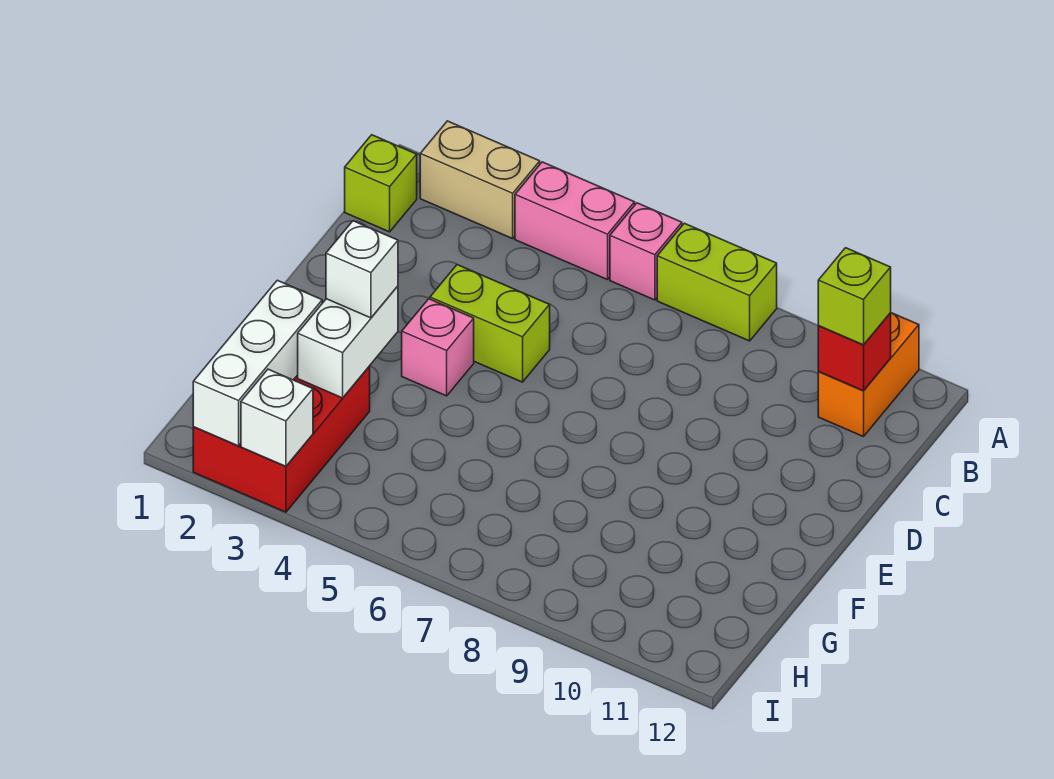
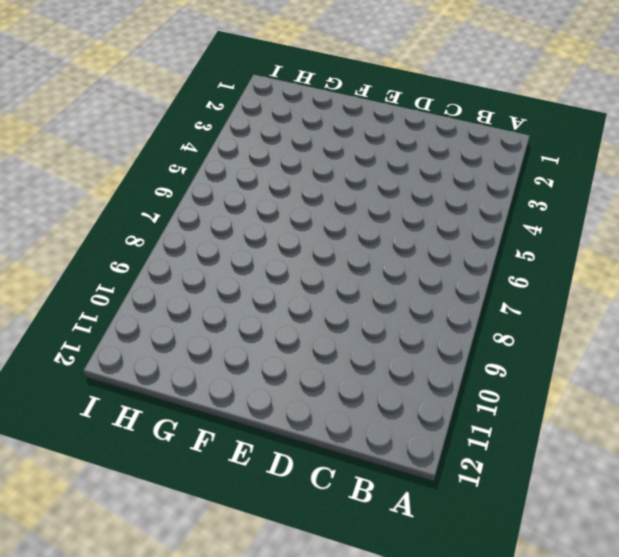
none -> tan brick A2:A3 level 1
none -> pink brick A4:A5 level 1
none -> pink brick A6 level 1

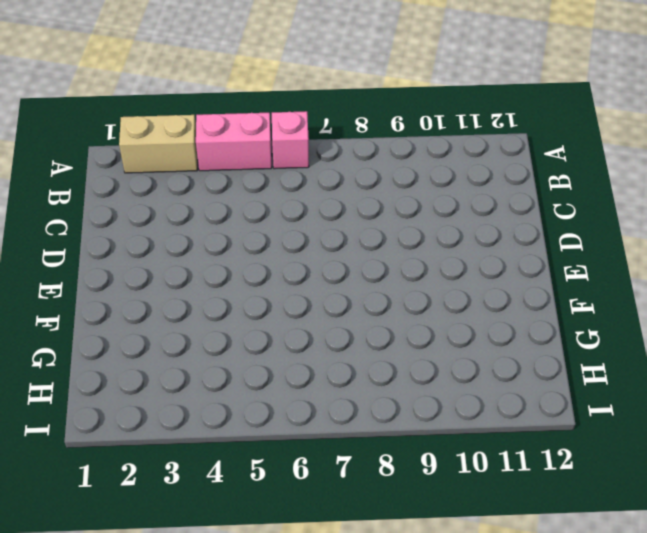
none -> lime brick A7:A8 level 1
none -> orange brick A11:B11 level 1
none -> lime brick B1 level 1

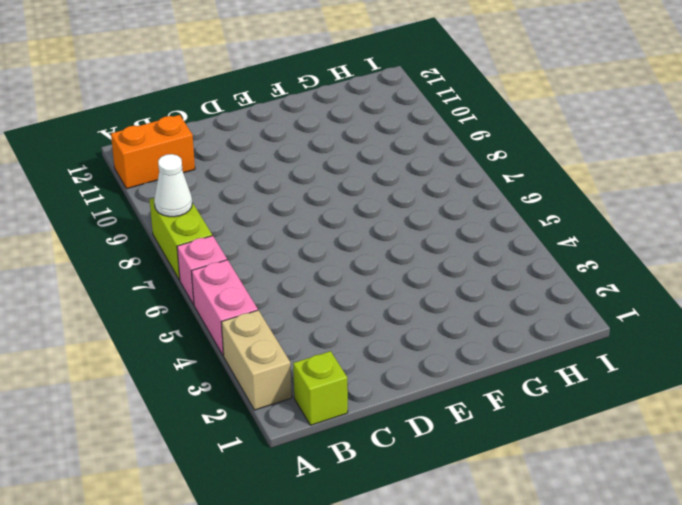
white cone A8 level 2 -> none
none -> lime brick D4:D5 level 1
none -> pink brick E4 level 1
none -> red brick G2:I3 level 1

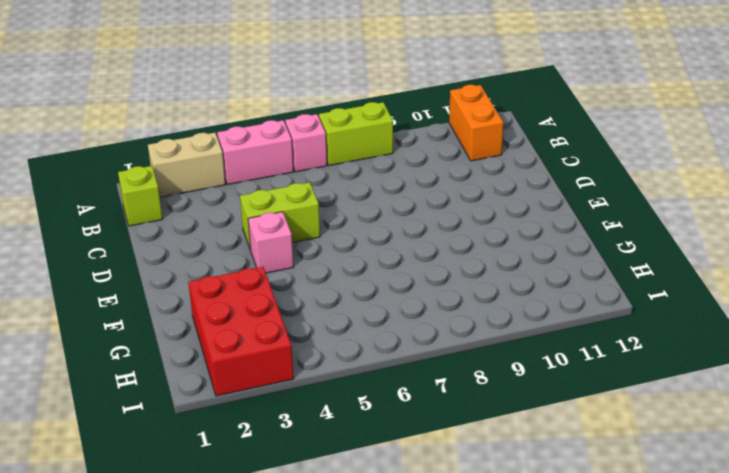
none -> red brick B11 level 2
none -> white brick F3:G3 level 2
none -> white brick G2:I2 level 2

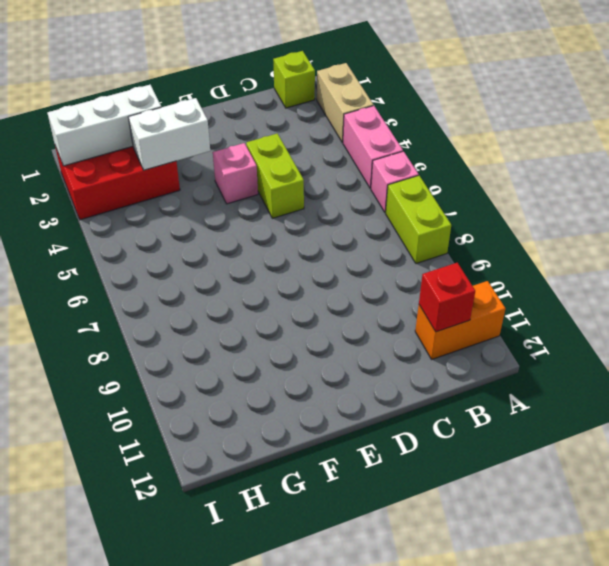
none -> white brick I3 level 2
none -> lime brick B11 level 3
none -> white brick F3 level 3

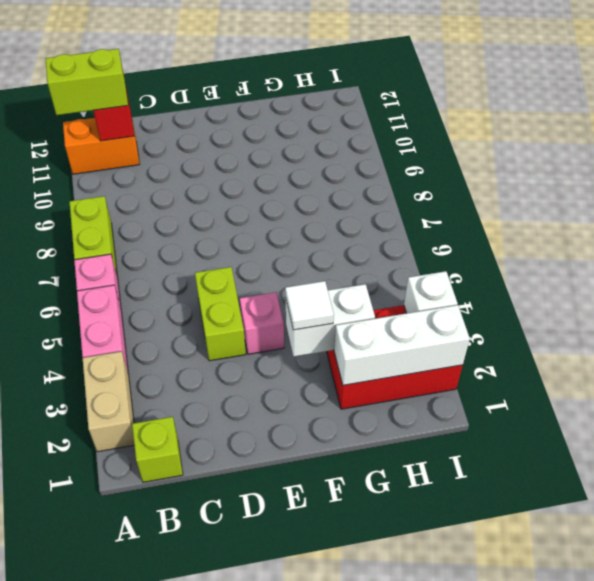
lime brick A11:B11 level 3 -> lime brick B11 level 3
white tile F3 level 3 -> white brick F3 level 3

